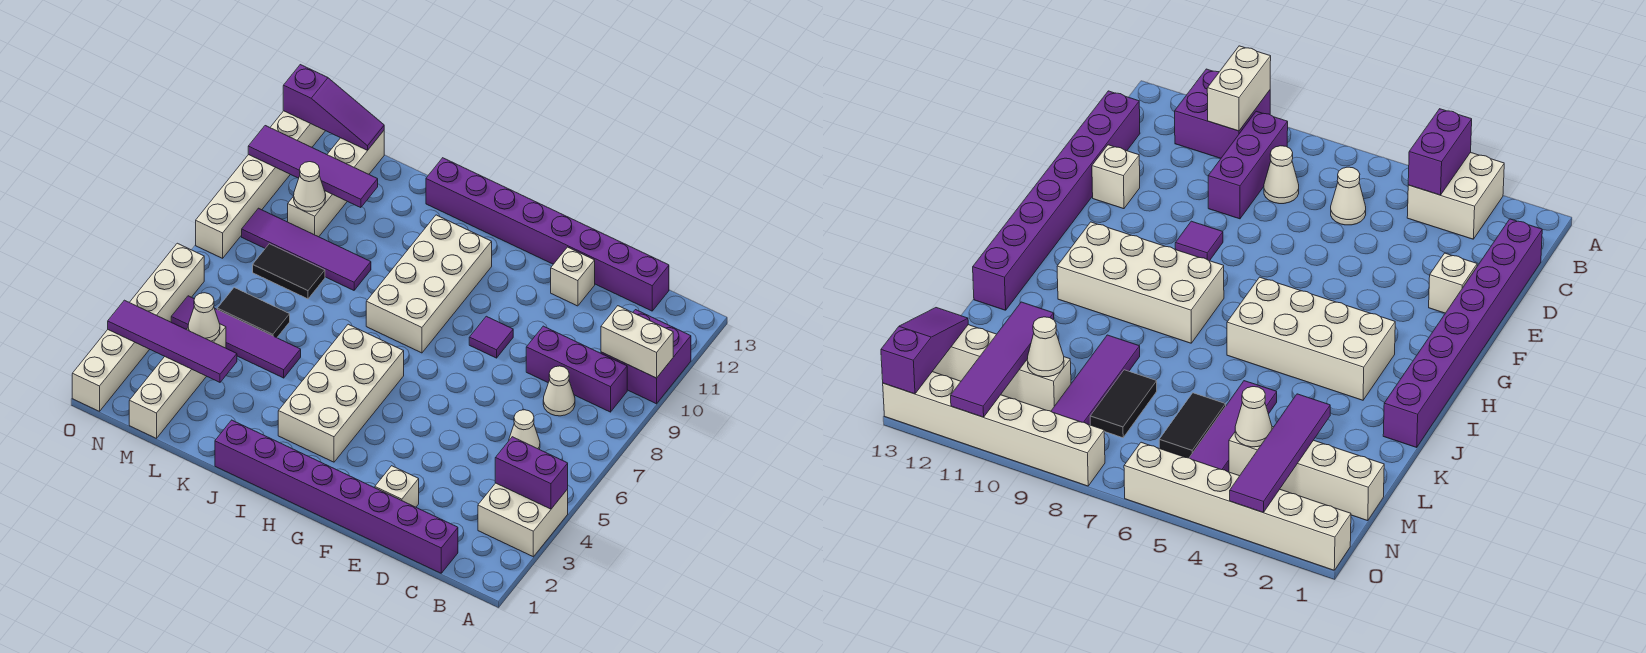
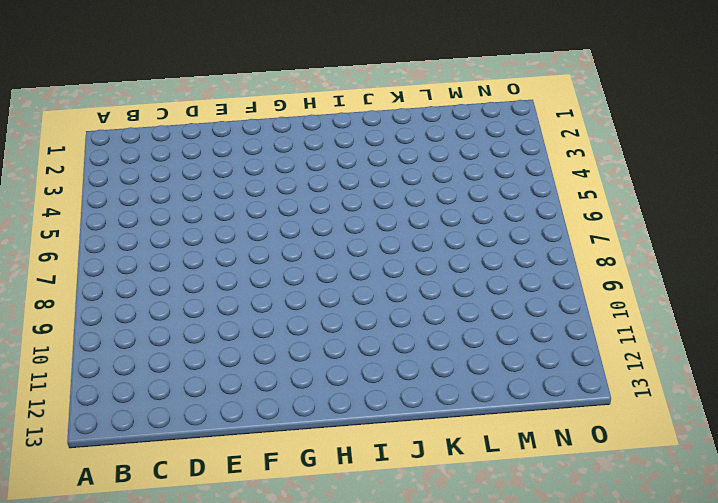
none -> white brick A3:B4 level 1
none -> purple brick A10:B11 level 1
none -> purple brick B9:D9 level 1

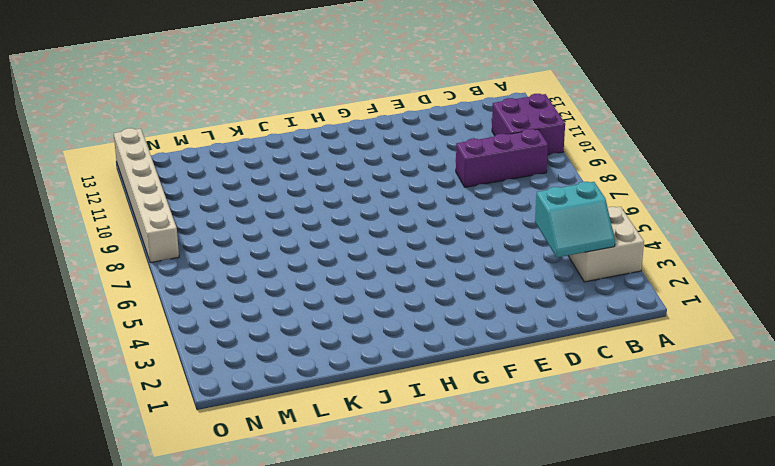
cyan slope B3:C4 level 2 top 4 -> purple brick A4:B4 level 2
none -> purple brick C1:J1 level 1
none -> white cone C6 level 1
none -> white cone C8 level 1

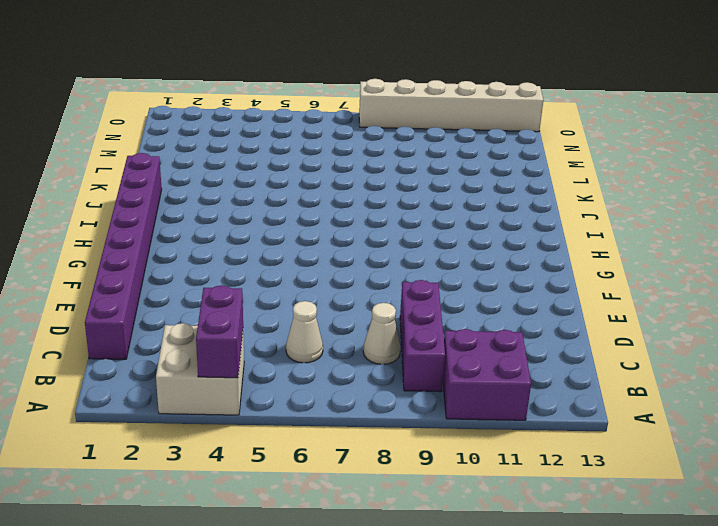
none -> purple brick C13:J13 level 1
none -> white brick E2 level 1
none -> white brick E12 level 1

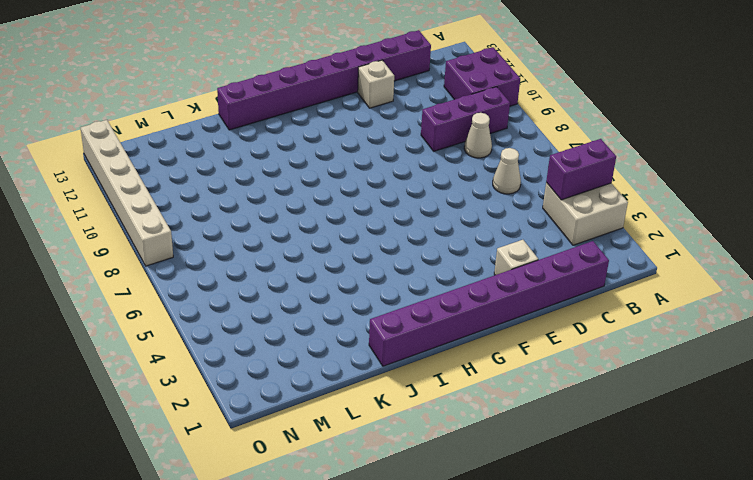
none -> purple tile F9 level 1
none -> white brick H3:I6 level 1
none -> white brick H8:I11 level 1

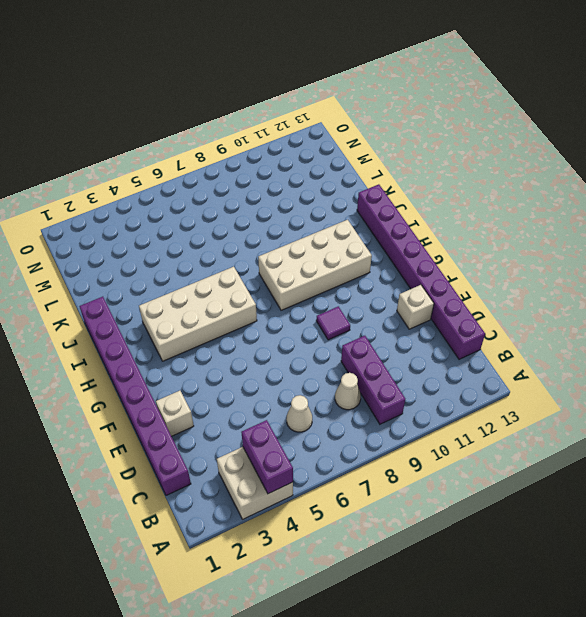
none -> purple brick A10:B11 level 1
none -> purple tile K5:N5 level 1
none -> purple tile K9:N9 level 1

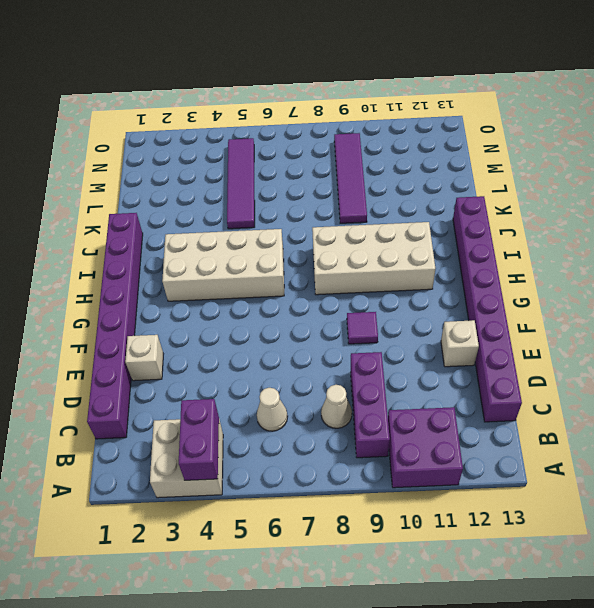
none -> black tile L6:M6 level 1
none -> black tile L8:M8 level 1
none -> white brick M1:M4 level 1

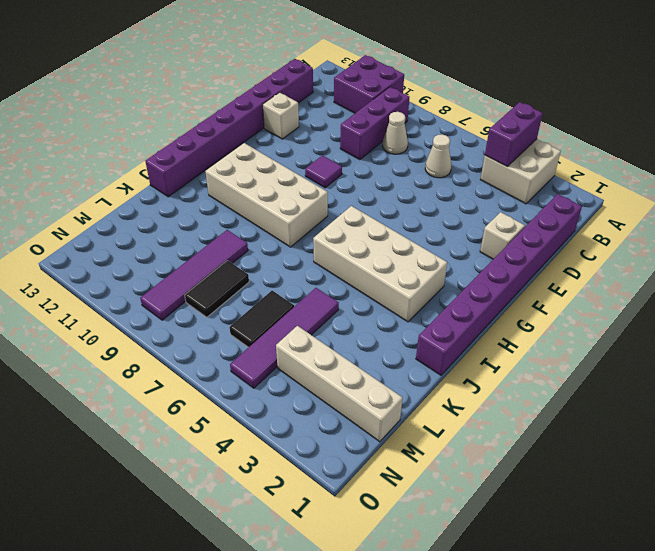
none -> white brick M10:M13 level 1
none -> white brick O1:O6 level 1
none -> white brick O8:O13 level 1

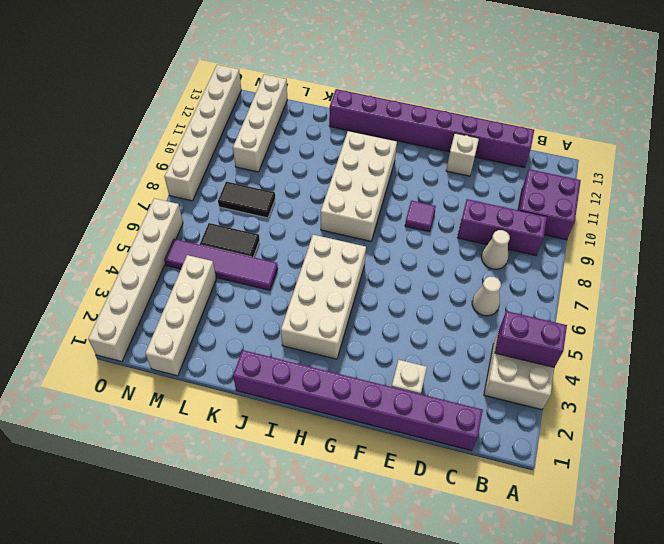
none -> purple tile K9:N9 level 1
none -> white brick A10:B10 level 2
none -> purple tile L3:O3 level 2

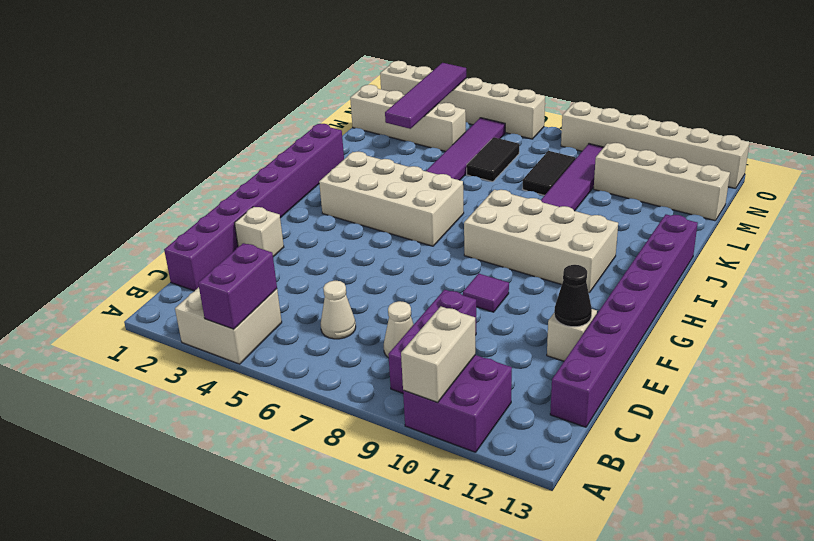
black cone E12 level 2 -> none
none -> purple tile L11:O11 level 2
none -> white cone M4 level 2
none -> white cone M10 level 2

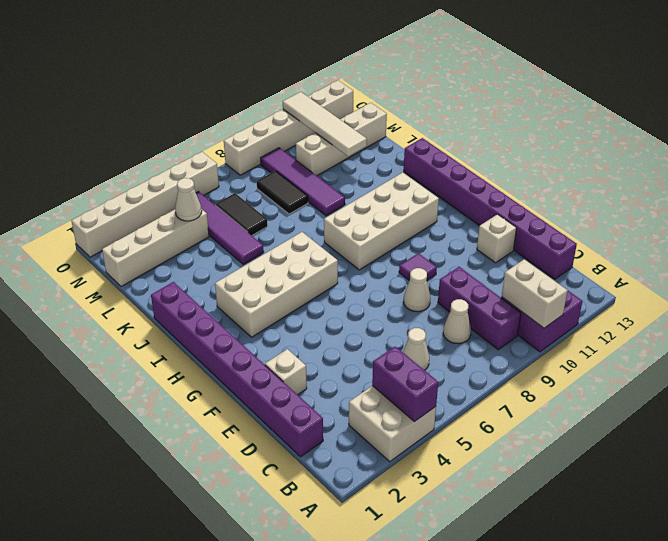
white cone E8 level 1 -> white cone M10 level 2
white tile L11:O11 level 2 -> purple tile L11:O11 level 2
none -> purple tile L3:O3 level 2
none -> purple slope M13:O13 level 2 top O

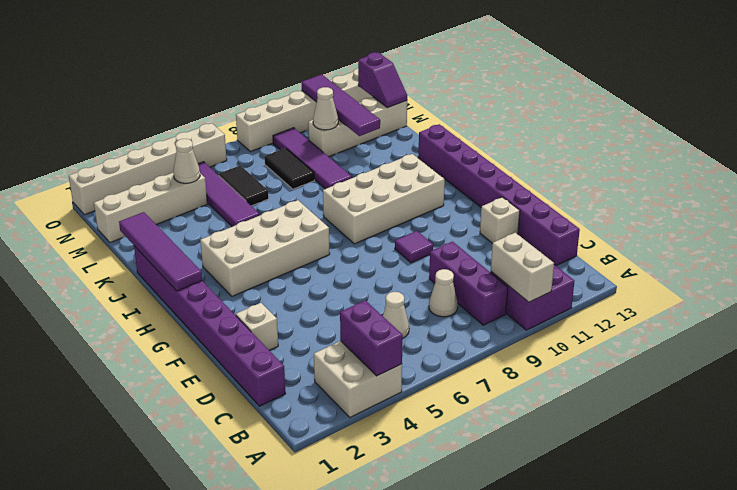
purple tile H1:K1 level 2 -> purple tile L3:O3 level 2
purple slope M13:N13 level 2 top N -> purple slope M13:O13 level 2 top O

